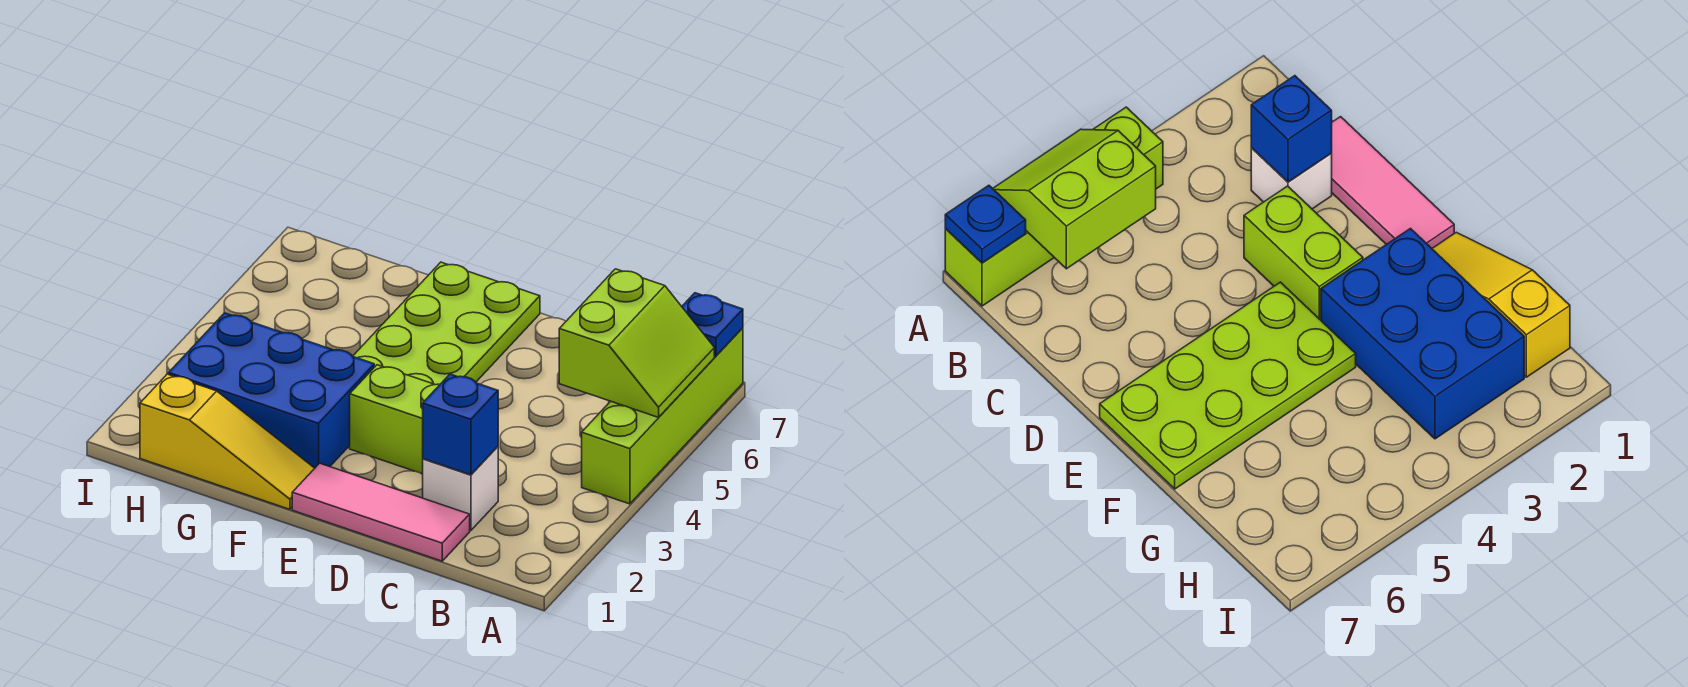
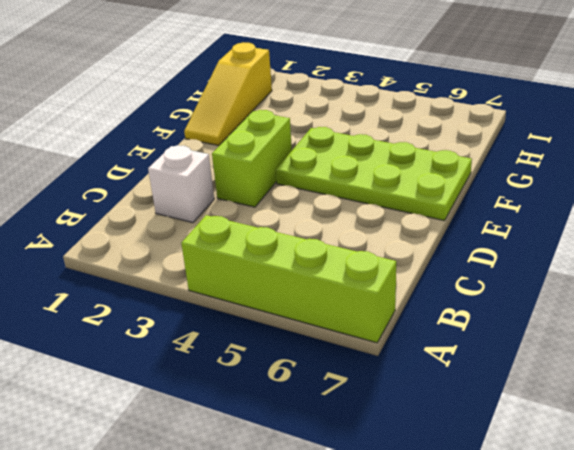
none -> pink tile C1:E1 level 1
none -> blue brick F2:H3 level 1

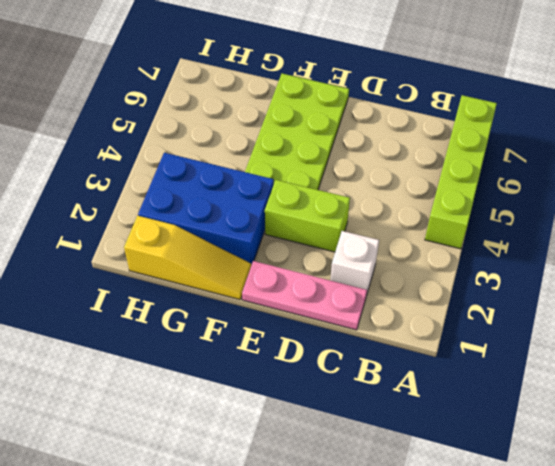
pink plate C1:E1 level 1 -> pink tile C1:E1 level 1
none -> lime slope A5:B6 level 2 top B
none -> blue plate A7 level 2

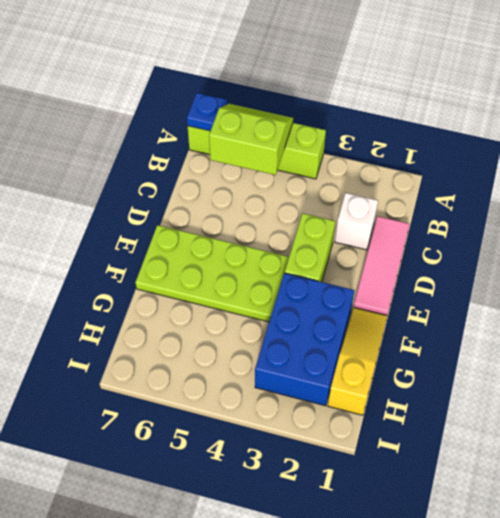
none -> blue brick C2 level 2

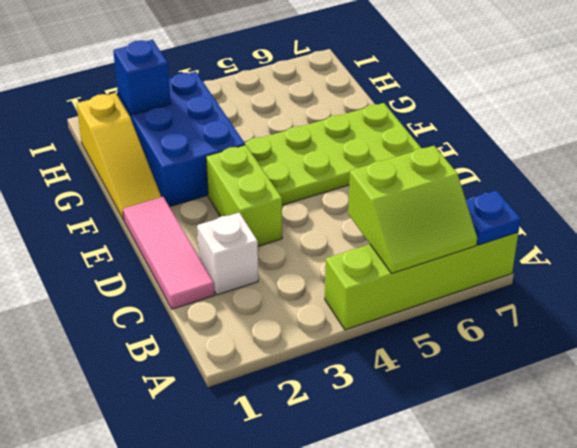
blue brick H2 level 2 -> blue brick C2 level 2

